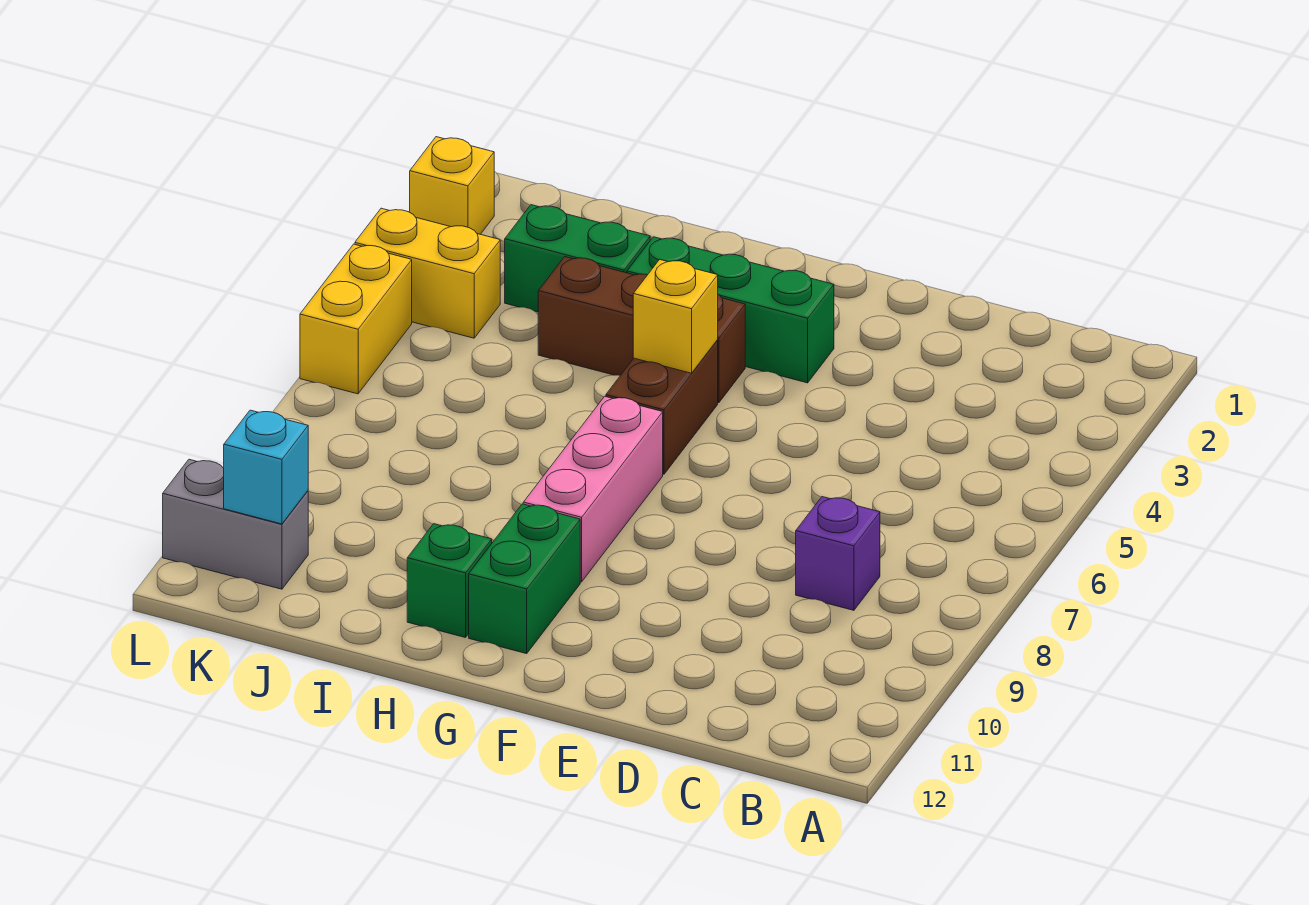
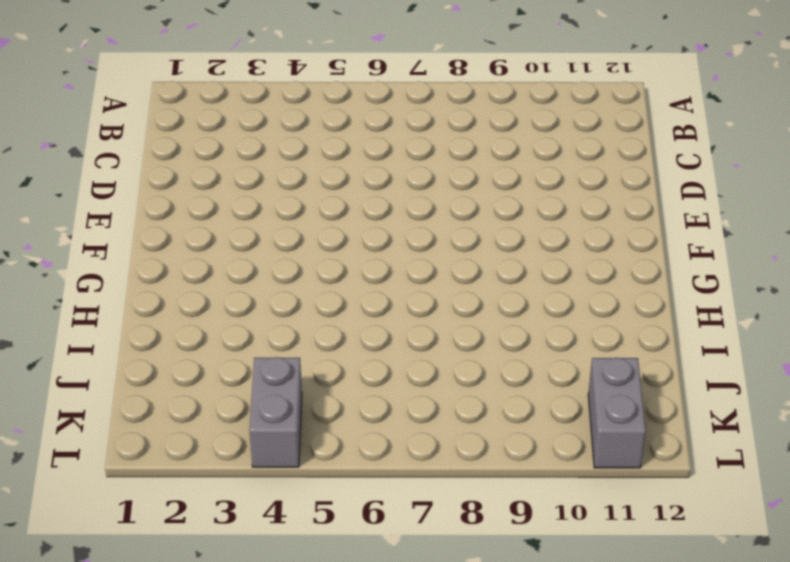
grey brick K4:L4 level 1 -> yellow brick K4:L4 level 1
none -> purple brick C8 level 1
none -> green brick F3:H3 level 1
none -> brown brick G4:I4 level 1

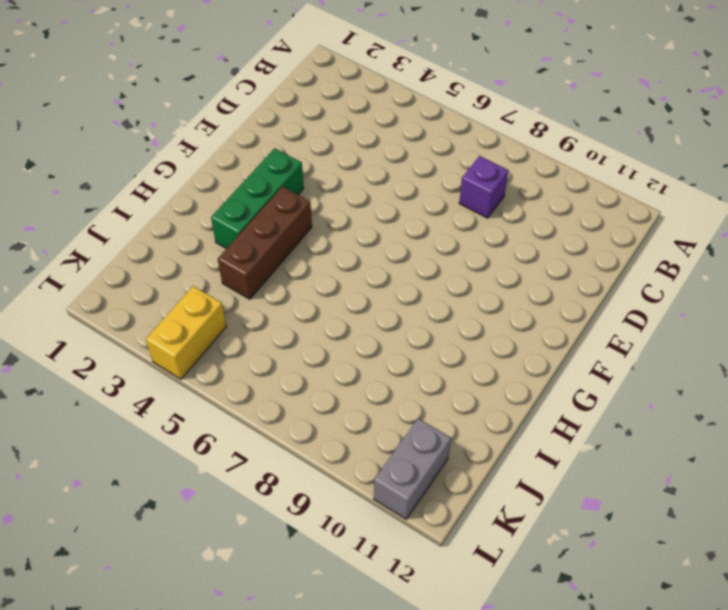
none -> brown brick G5:G6 level 1
none -> pink brick G7:G9 level 1
none -> green brick G10:G11 level 1

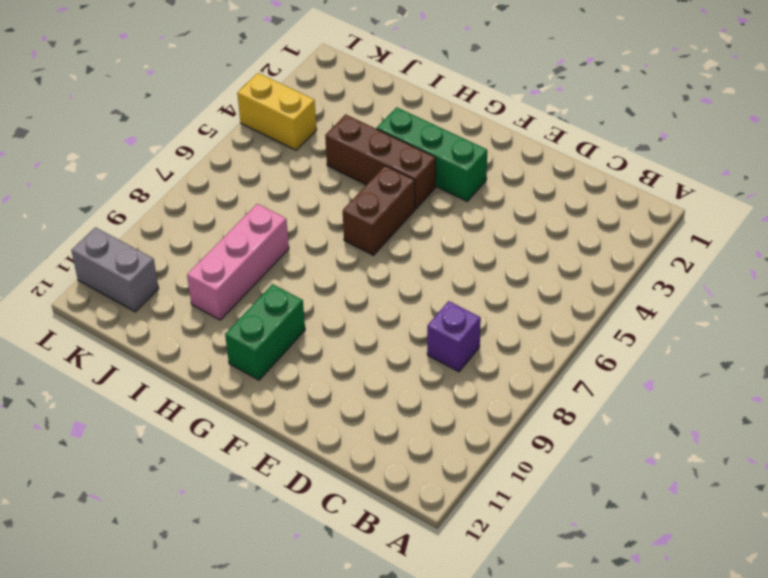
pink brick I8:I10 level 1 -> pink brick G7:G9 level 1
none -> green brick H11 level 1
none -> green brick I3:J3 level 1
none -> yellow brick L2 level 1

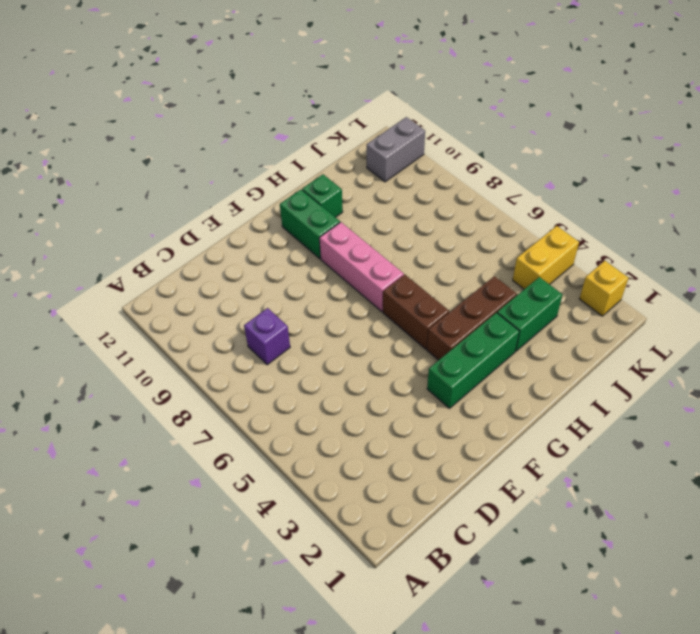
none -> yellow brick L5:L6 level 1
none -> yellow brick G5 level 2
none -> cyan brick K11 level 2

